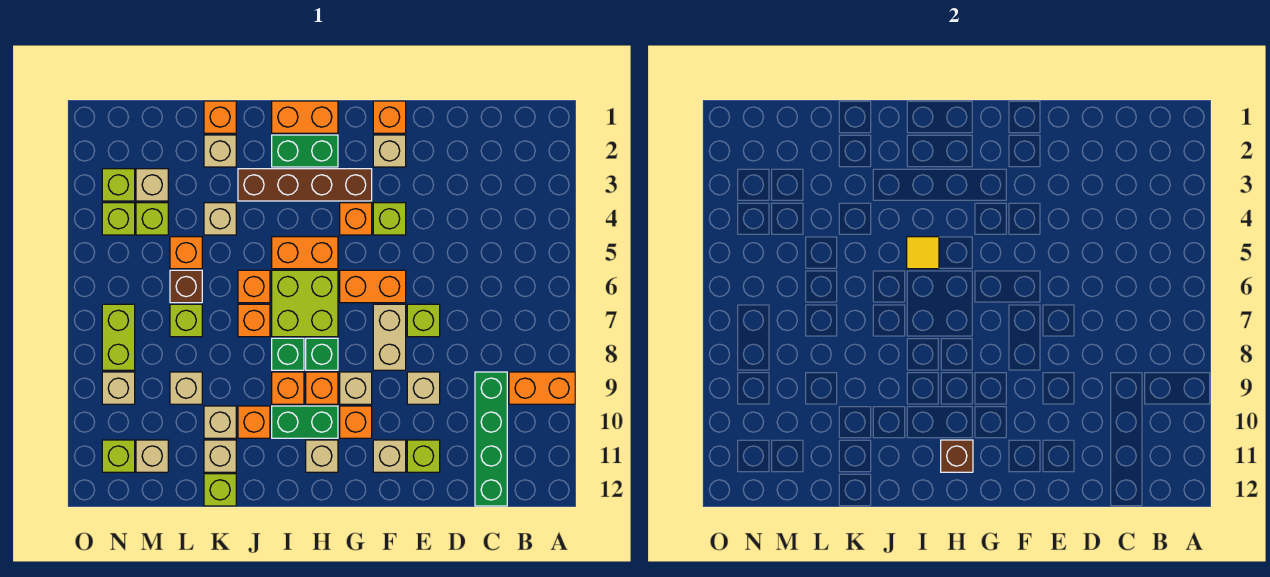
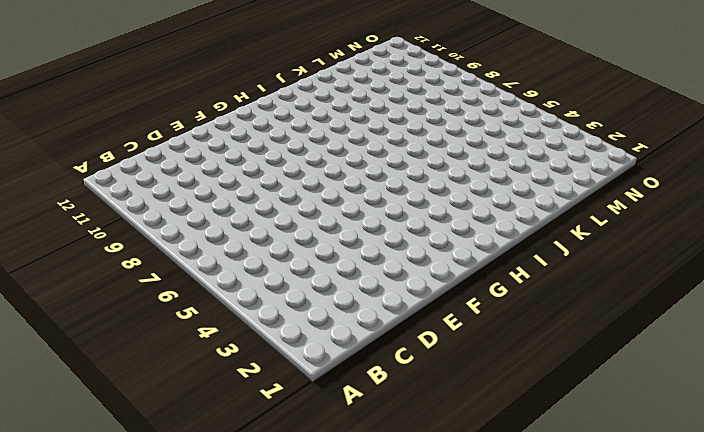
none -> orange brick A9:B9 level 1
none -> green brick C9:C12 level 1
none -> lime brick E7 level 1
none -> tan brick E9 level 1

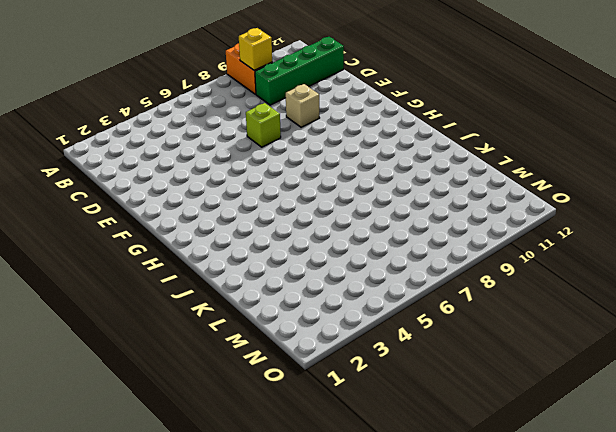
yellow brick B9 level 2 -> none
none -> lime brick E11 level 1
none -> orange brick F1 level 1
none -> tan brick F2 level 1
none -> lime brick F4 level 1

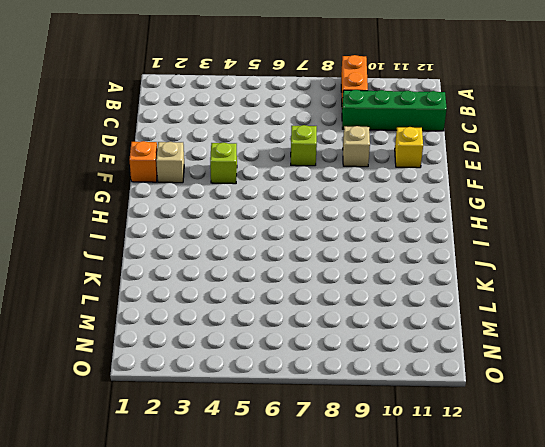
yellow brick E11 level 1 -> lime brick E11 level 1
none -> orange brick F6:G6 level 1
none -> tan brick F7:F8 level 1
none -> tan brick F11 level 1
none -> brown brick G3:J3 level 1

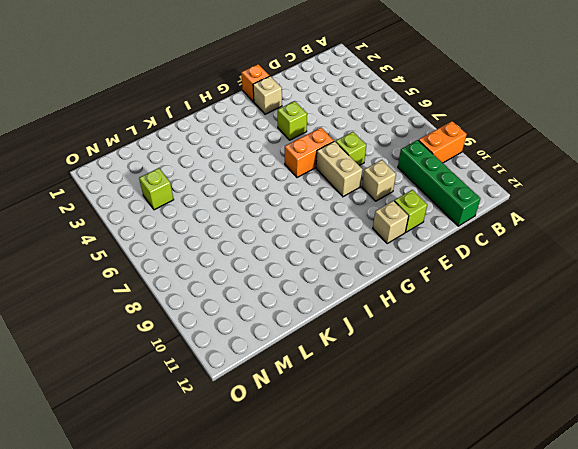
none -> brown brick G3:J3 level 1
none -> orange brick G4 level 1
none -> tan brick G9 level 1
none -> orange brick G10 level 1

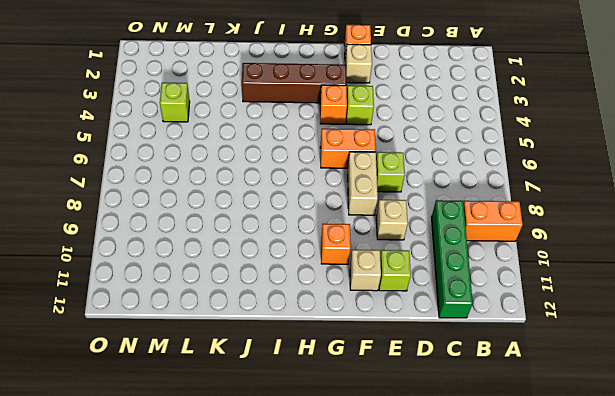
none -> tan brick G9 level 1
none -> orange brick H1:I1 level 1
none -> green brick H2:I2 level 1
none -> orange brick H5:I5 level 1

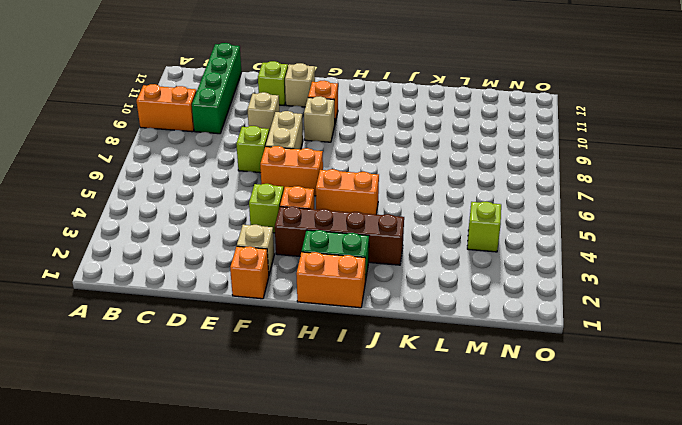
none -> lime brick H6:I7 level 1
none -> green brick H8 level 1
none -> orange brick H9 level 1
none -> green brick H10:I10 level 1

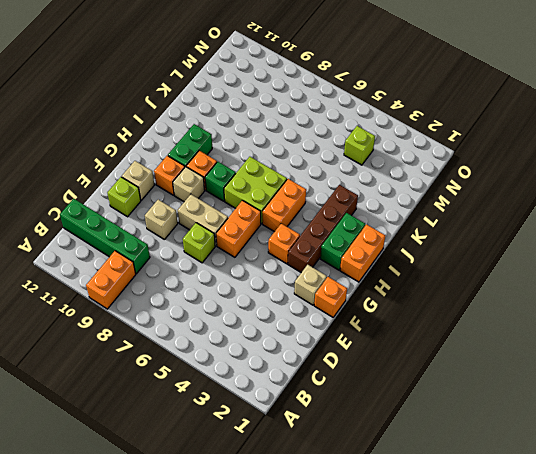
none -> lime brick F4 level 1
none -> tan brick H11 level 1
none -> green brick I8 level 1
none -> orange brick I9 level 1

